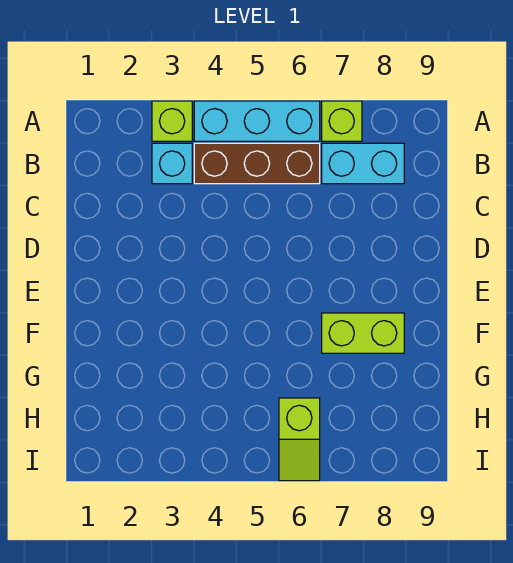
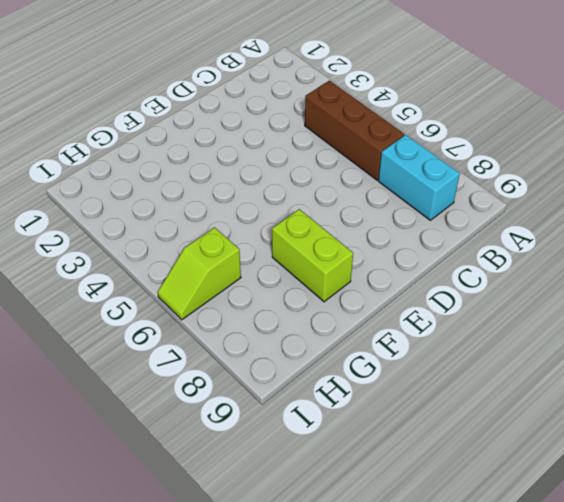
none -> lime brick A3 level 1
none -> cyan brick A4:A6 level 1

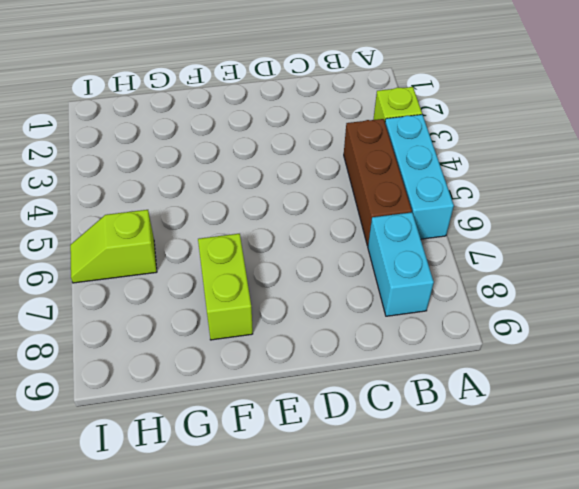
none -> lime brick A7 level 1
none -> cyan brick B3 level 1

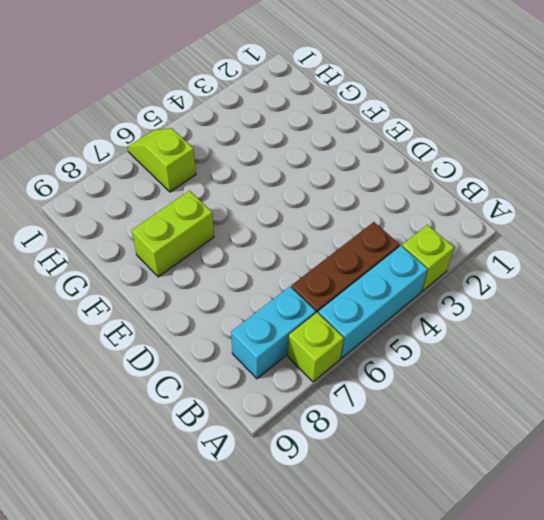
none -> cyan brick B3 level 1

